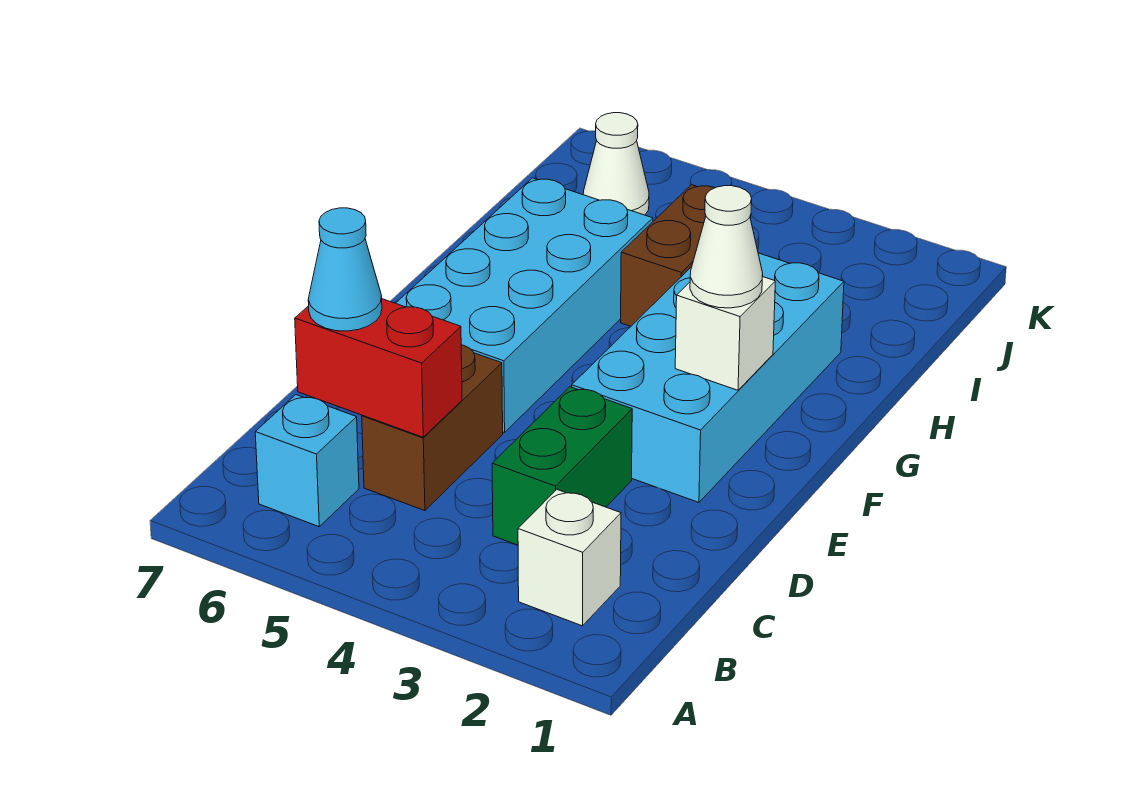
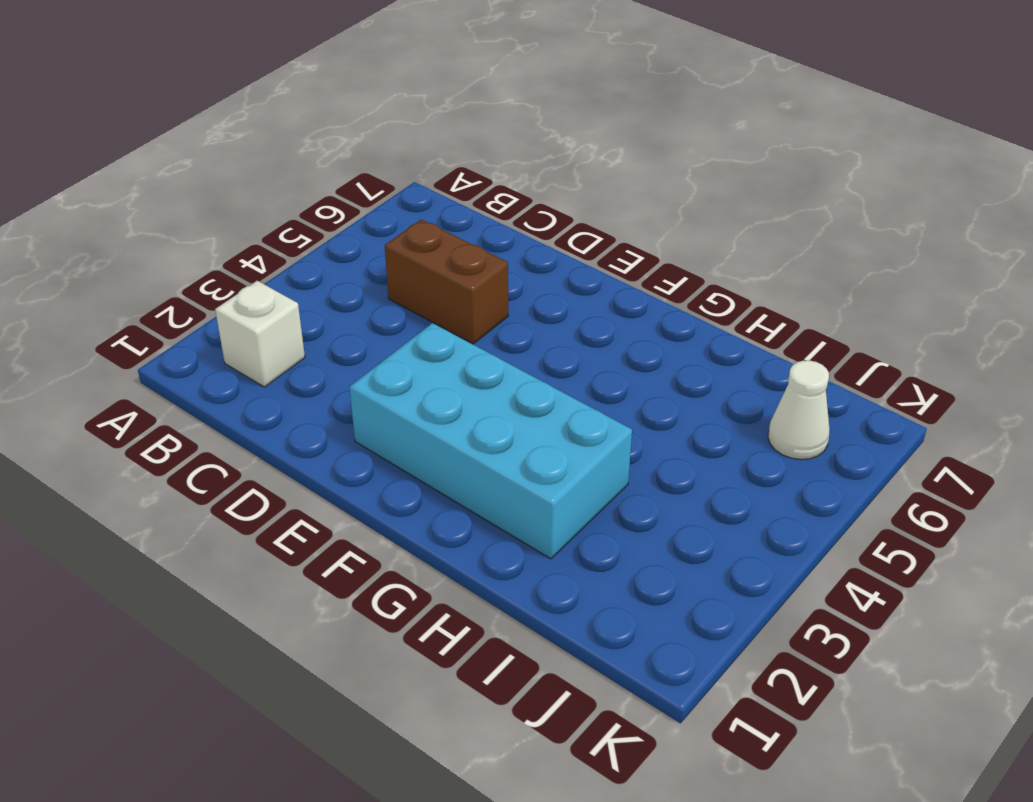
none -> cyan brick B6 level 1
none -> green brick C3:D3 level 1
none -> cyan brick E5:H6 level 1

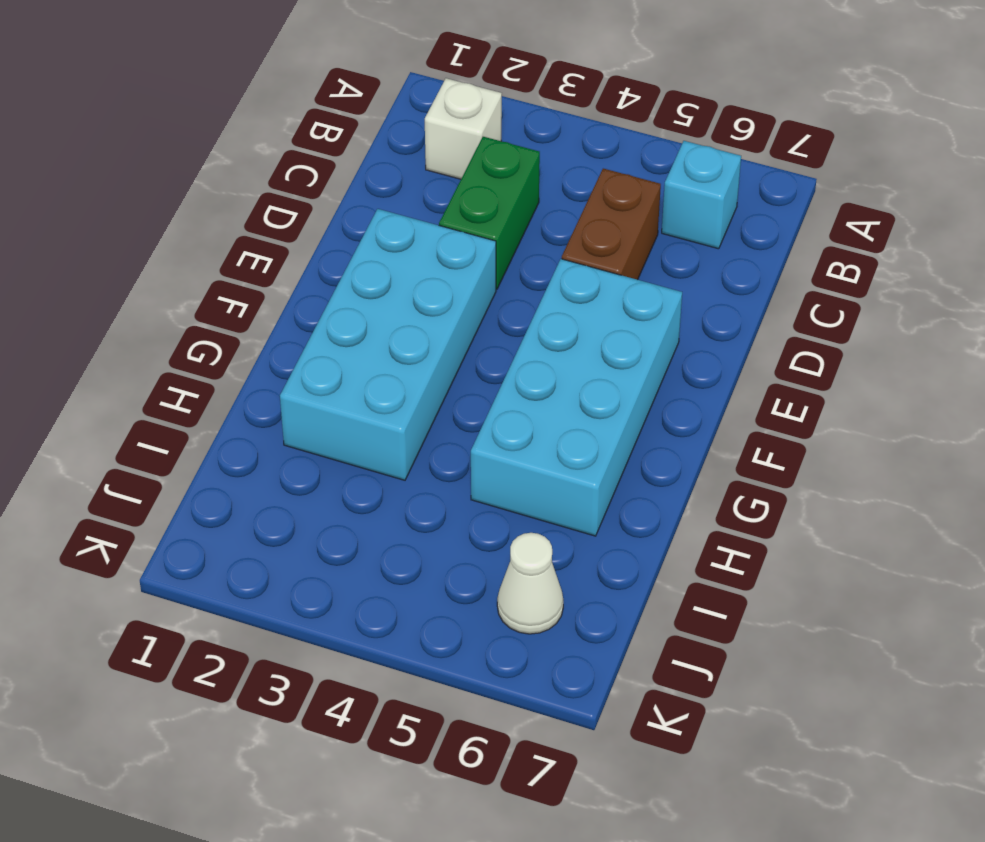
none -> brown brick H4:I4 level 1
none -> red brick C5:C6 level 2
none -> white brick F2 level 2

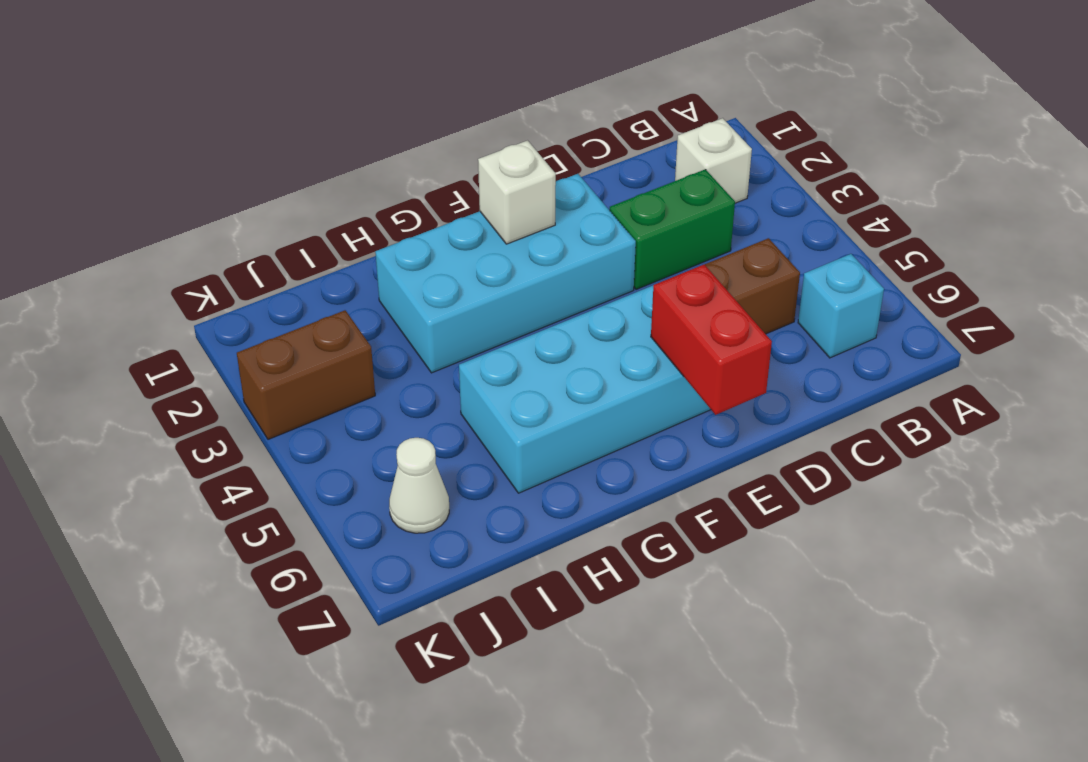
red brick E6:E7 level 2 -> red brick C5:C6 level 2
brown brick J3:K3 level 1 -> brown brick H4:I4 level 1
none -> cyan cone C6 level 3
none -> white cone F2 level 3

